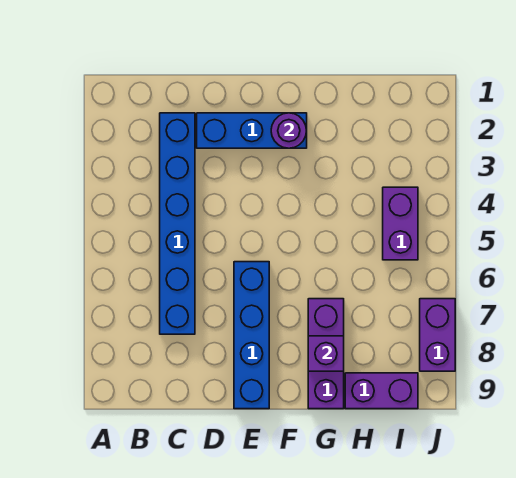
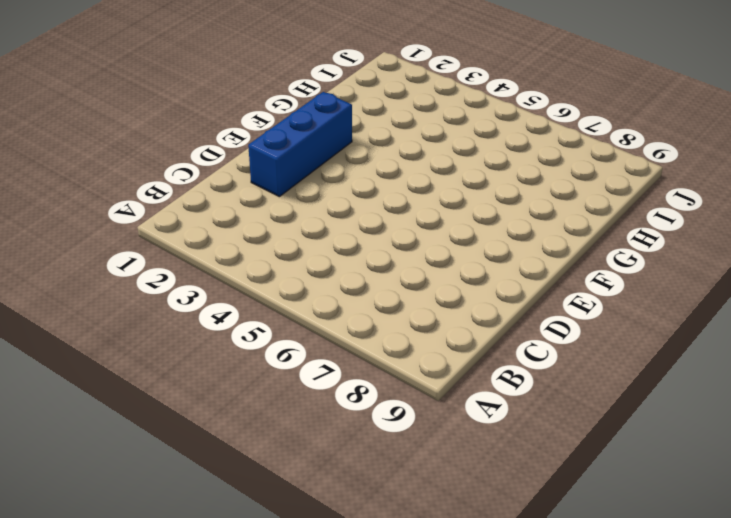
none -> blue brick C2:C7 level 1
none -> blue brick E6:E9 level 1

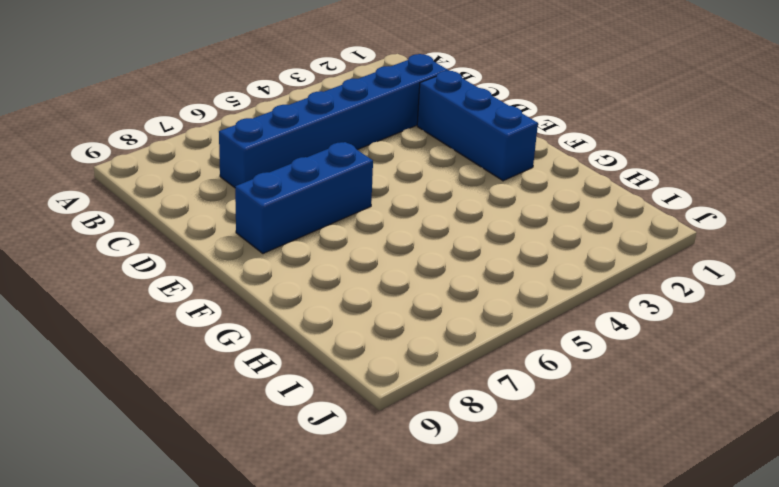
blue brick E6:E8 level 1 -> blue brick E6:E9 level 1
none -> purple brick G7:G9 level 1
none -> purple brick H9:I9 level 1

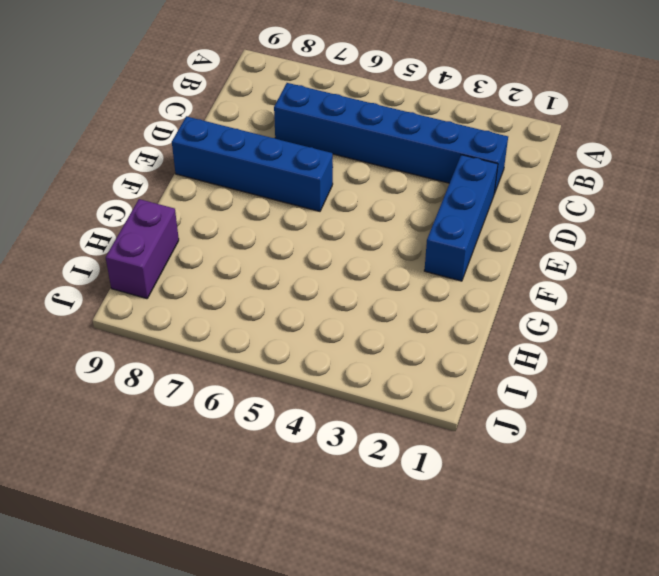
none -> purple brick G7:G9 level 1
none -> purple brick I4:I5 level 1

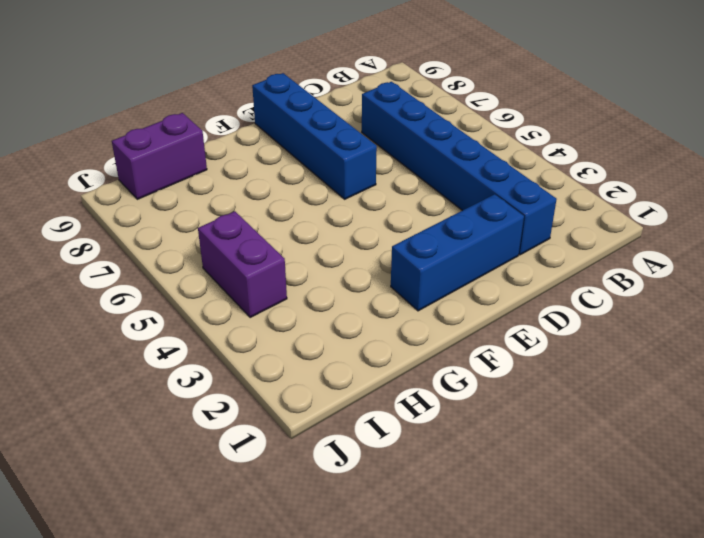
none -> purple brick G7:G9 level 1
none -> purple brick J7:J8 level 1

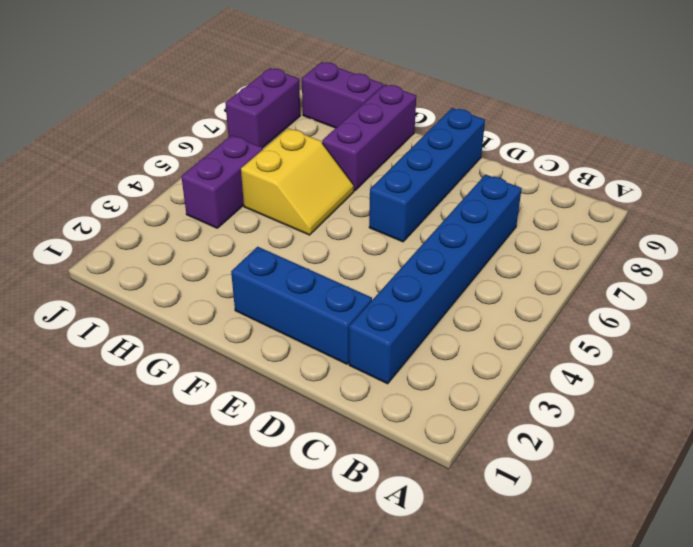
yellow slope G5:H6 level 1 top H -> none
none -> purple round brick F2 level 2
none -> purple brick G8 level 2

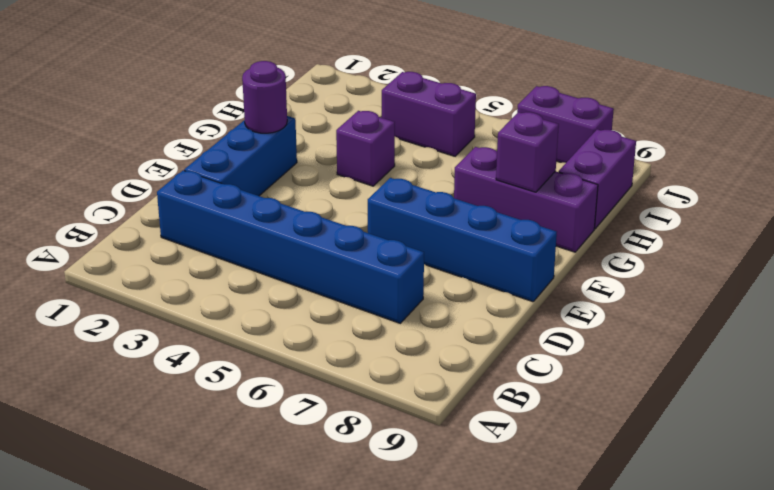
purple brick G4 level 1 -> none

